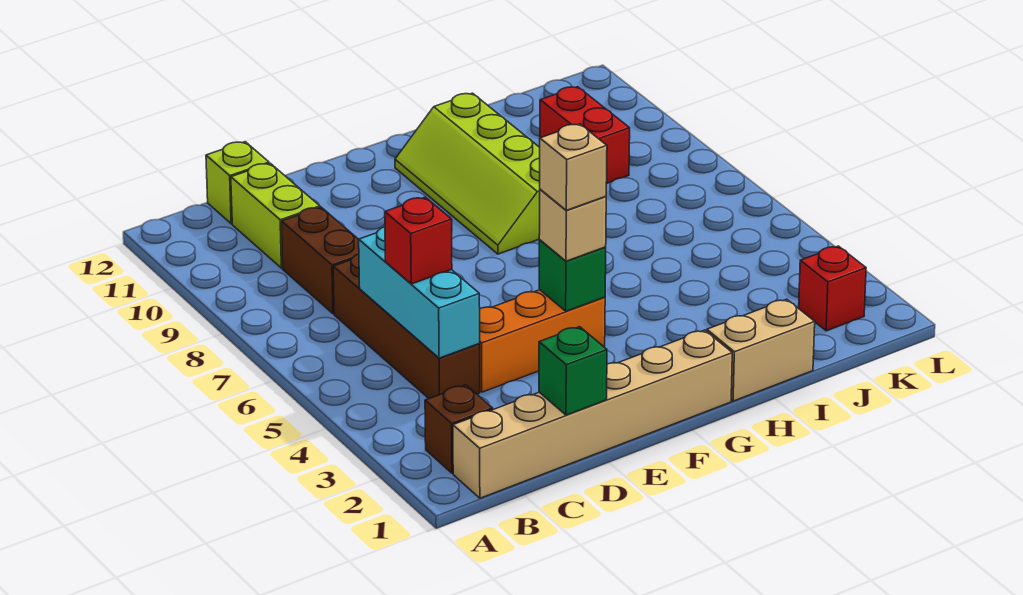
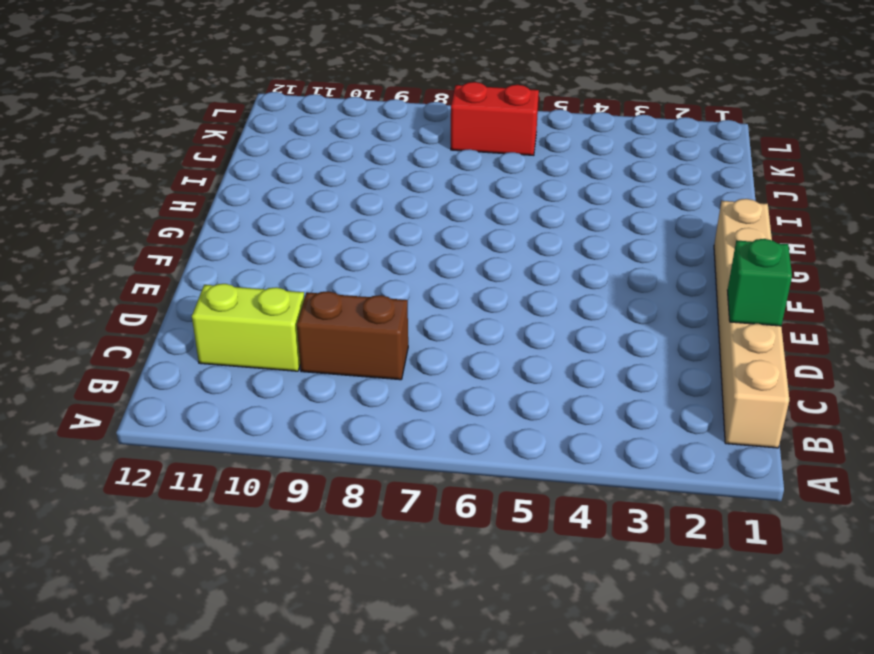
red brick K6:K7 level 1 -> red brick J9:J10 level 1
none -> brown brick B2 level 1
none -> brown brick C4:C7 level 1
none -> lime brick C12 level 1

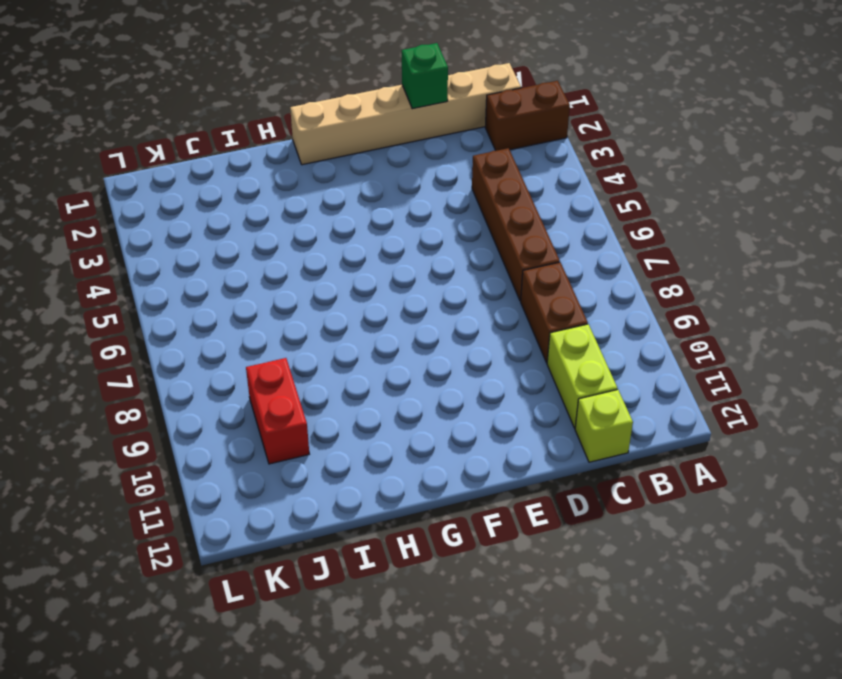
brown brick A2:B2 level 1 -> brown brick B2 level 1
none -> orange brick D4:F4 level 1
none -> lime slope G8:H11 level 1 top H
none -> tan brick H1:I1 level 1

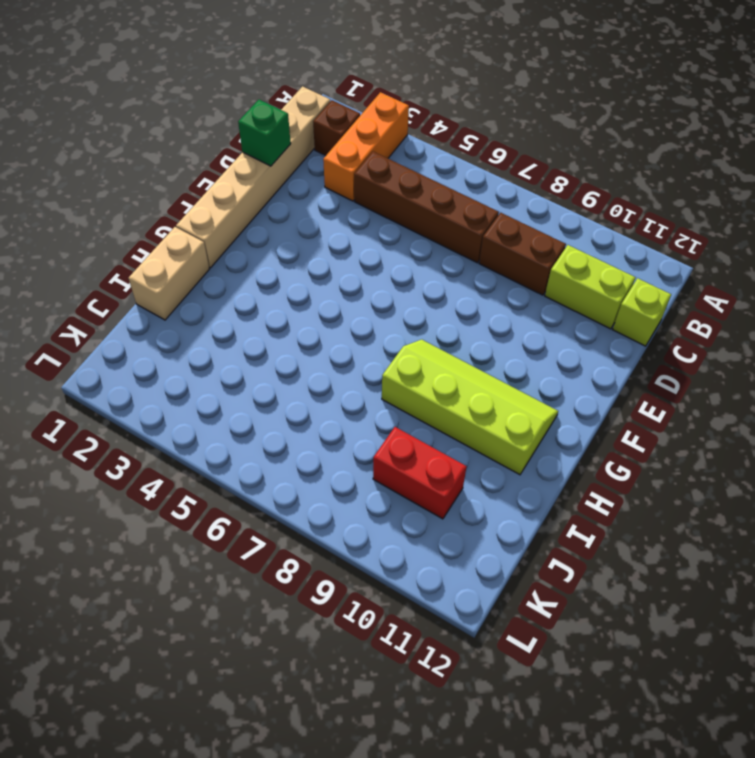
orange brick A3:C3 level 1 -> orange brick D4:F4 level 1
none -> red brick K2 level 1
none -> cyan brick C4:C6 level 2
none -> green brick F4 level 2

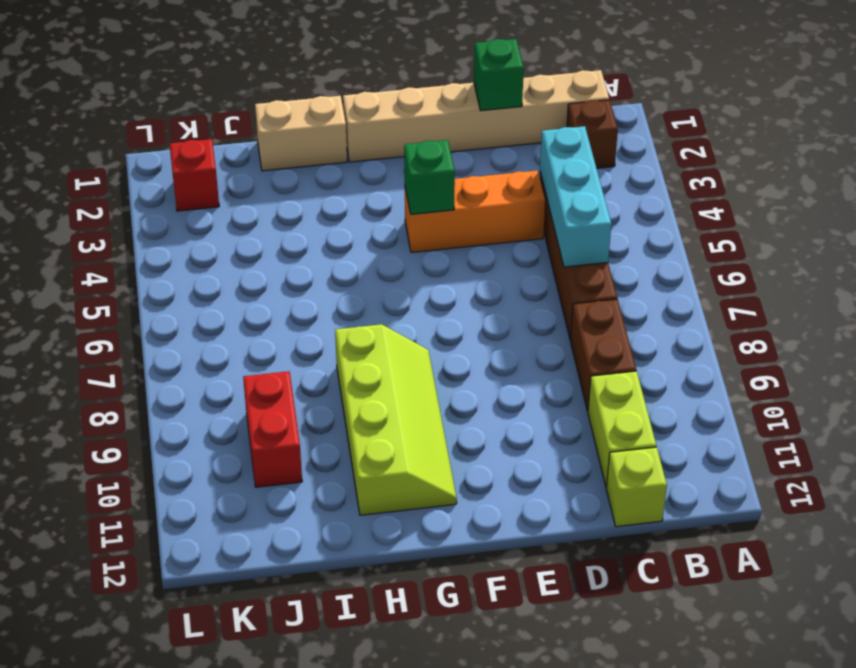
none -> red brick C5 level 3
none -> tan brick F4 level 3
none -> tan brick F4 level 4

